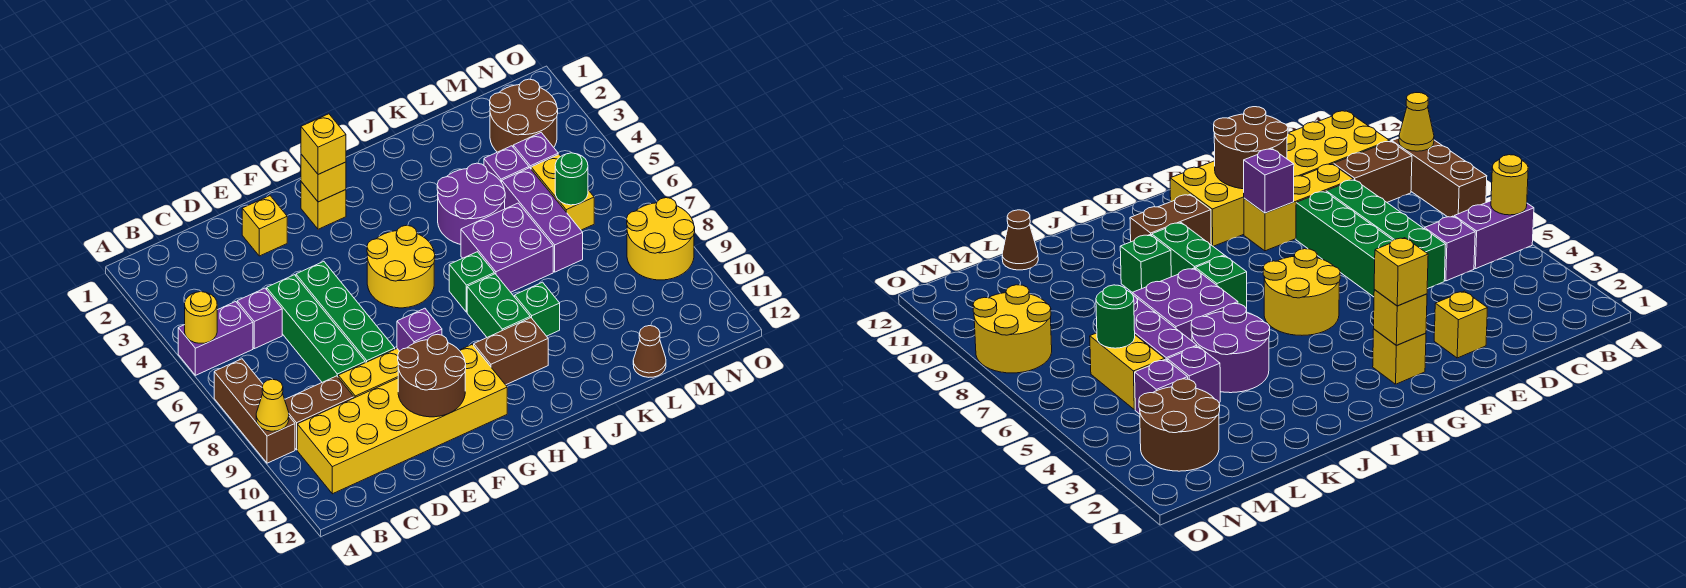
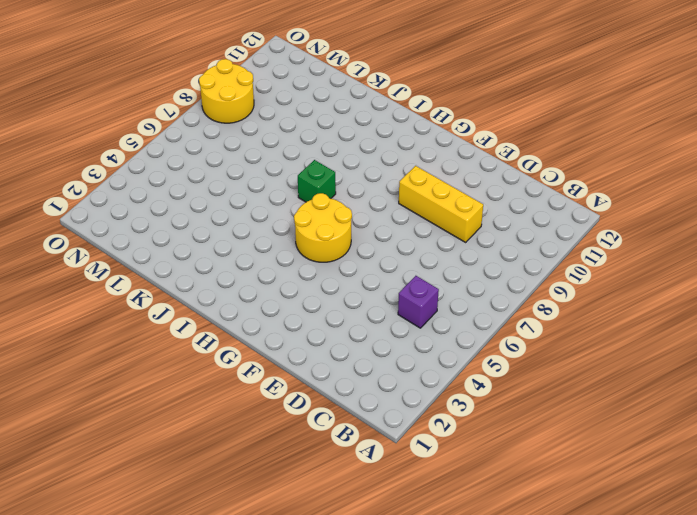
none -> purple brick A5:B5 level 1
none -> brown brick A7:A9 level 1
none -> brown brick B9:C9 level 1
none -> yellow brick B10:G11 level 1

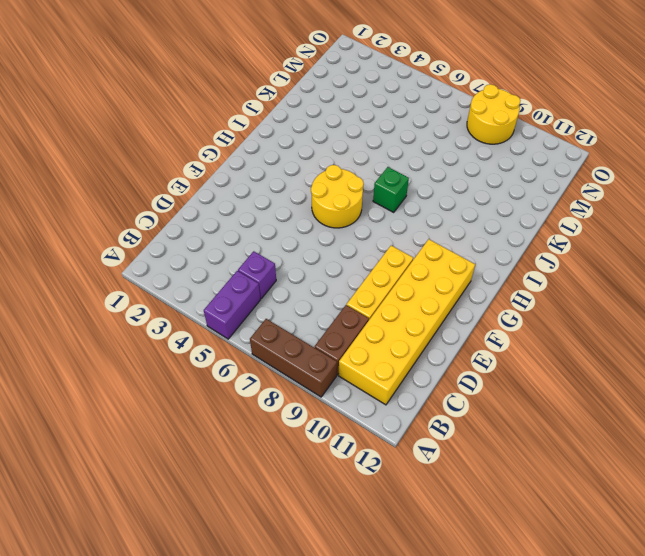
none -> green brick D5:D8 level 1
none -> yellow brick E2 level 1
none -> green brick E5:E8 level 1
none -> yellow brick G2 level 1

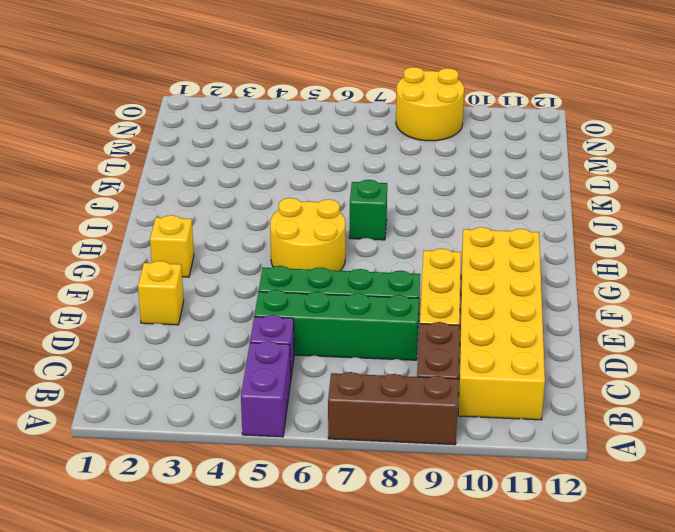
none -> brown brick H10:I10 level 1
none -> green brick I8:I9 level 1
none -> purple round brick J4:K5 level 1
none -> purple brick J6:K7 level 1

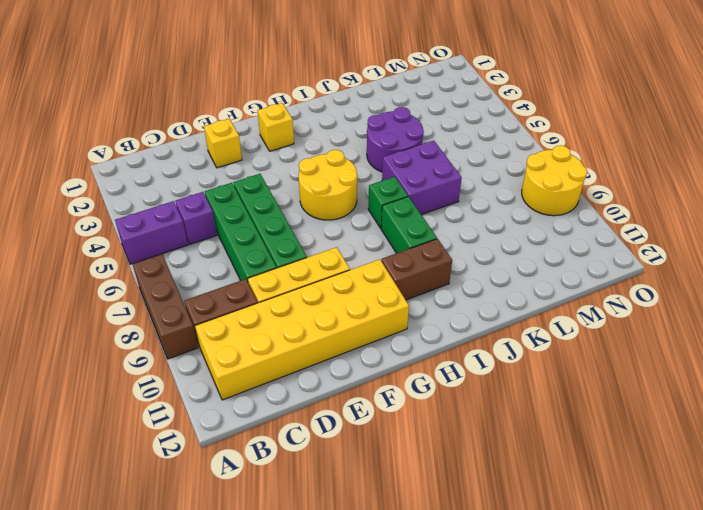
none -> green brick J9 level 1
none -> purple brick L4 level 1
none -> purple brick L5:L7 level 1
none -> brown cone L12 level 1

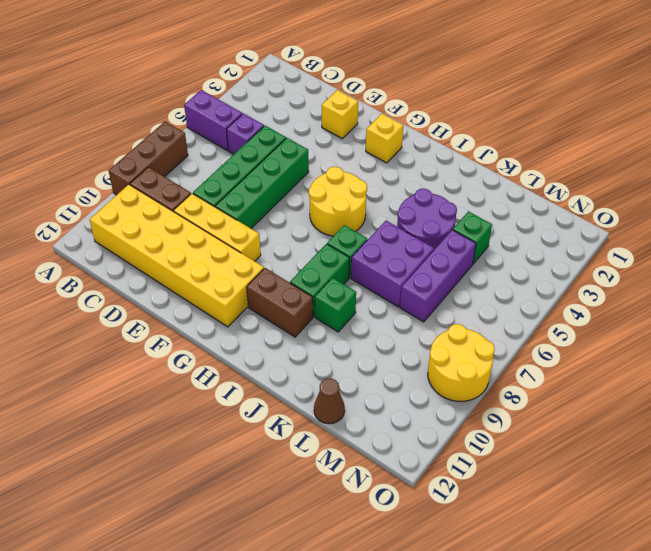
green brick L4 level 1 -> purple brick L4 level 1
none -> brown round brick M2:N3 level 1
none -> purple brick M4 level 1
none -> yellow brick M5:M6 level 1
none -> yellow round brick A5 level 2

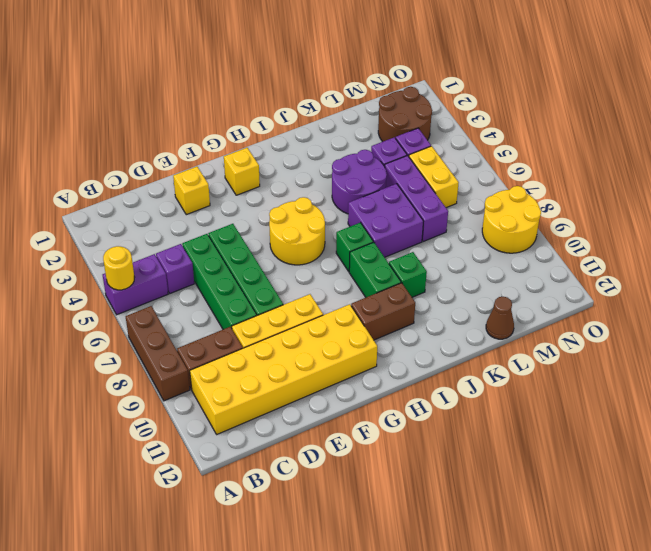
none -> yellow cone A9 level 2
none -> brown round brick E10:F11 level 2
none -> purple brick F9 level 2
none -> yellow brick G2 level 2

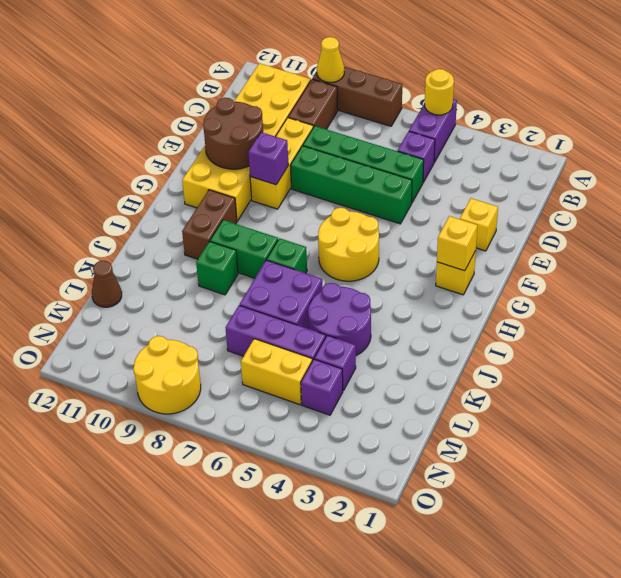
none -> brown round brick M2:N3 level 1
none -> green round brick M6 level 2
none -> yellow brick G2 level 3

